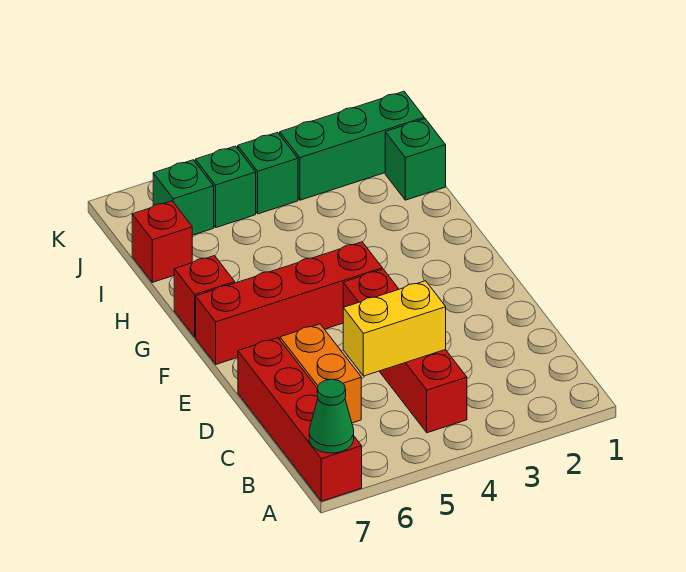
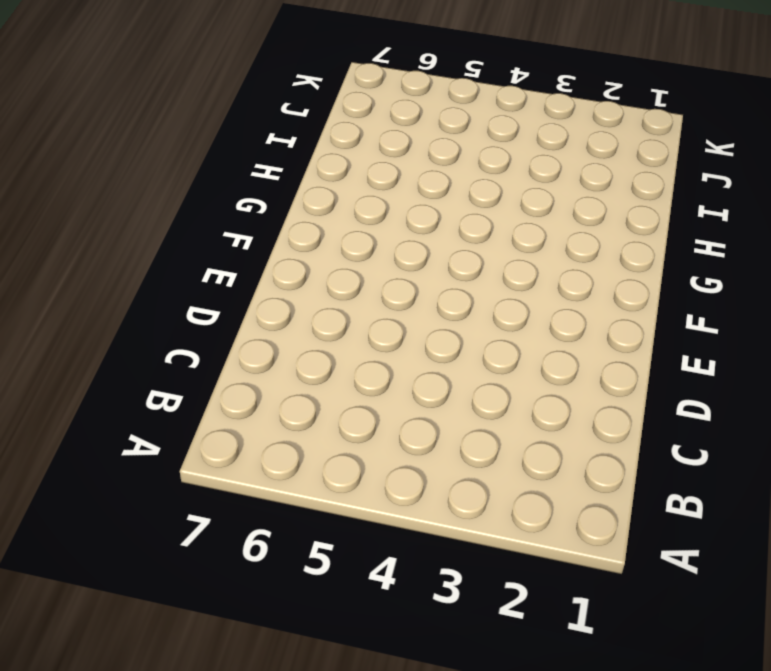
none -> red brick A7:D7 level 1
none -> red brick B4:E4 level 1
none -> orange brick C6:D6 level 1

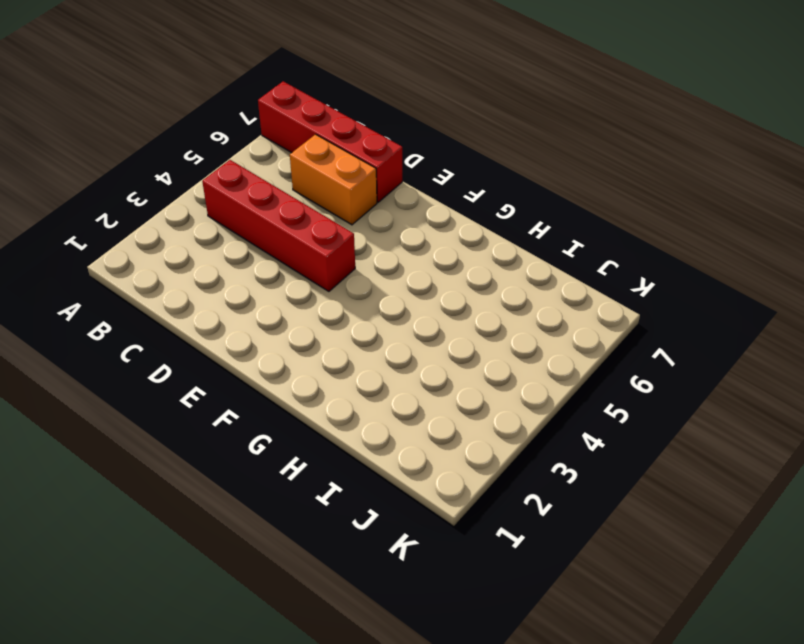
none -> red brick F4:F7 level 1
none -> red brick G7 level 1
none -> green brick I1 level 1

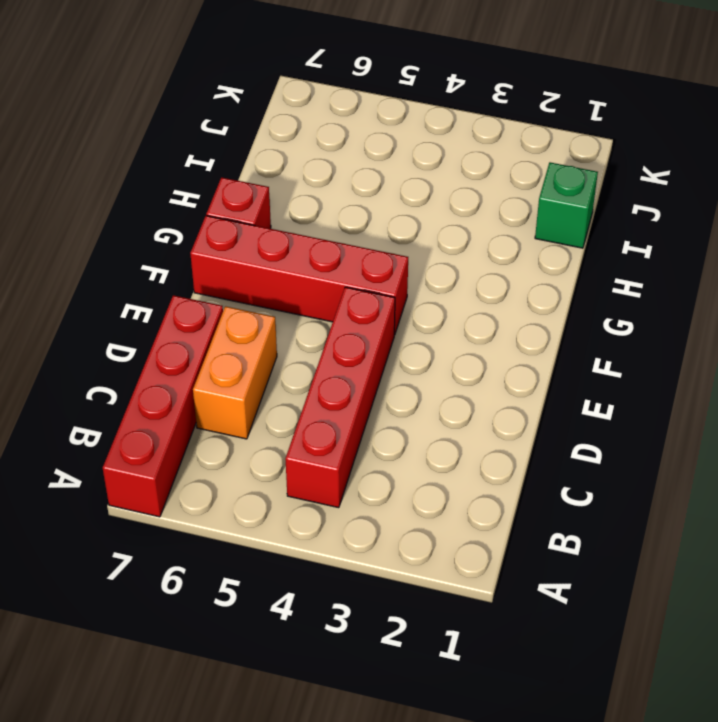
none -> red brick I7 level 1
none -> green brick J1:J3 level 1
none -> green brick J4 level 1

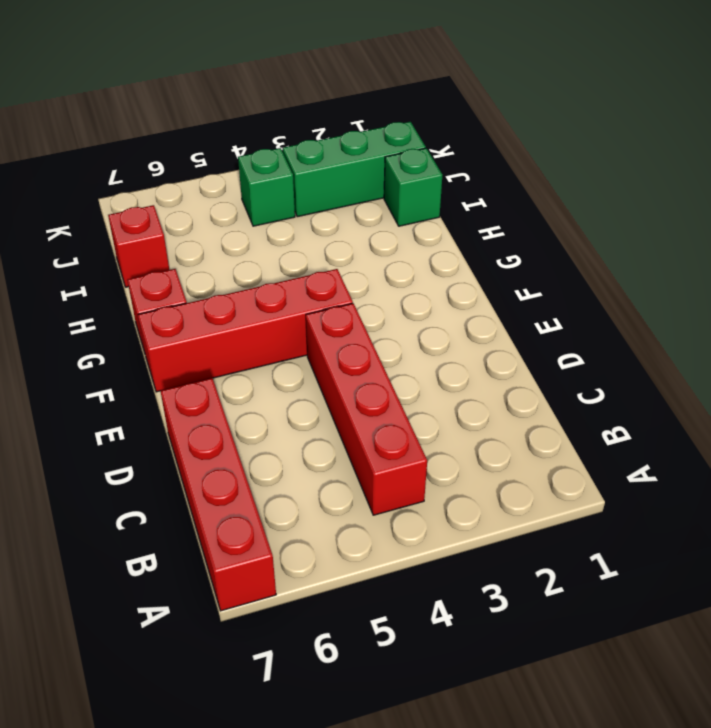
none -> orange brick C6:D6 level 1
none -> green brick J5 level 1
none -> green brick J6 level 1

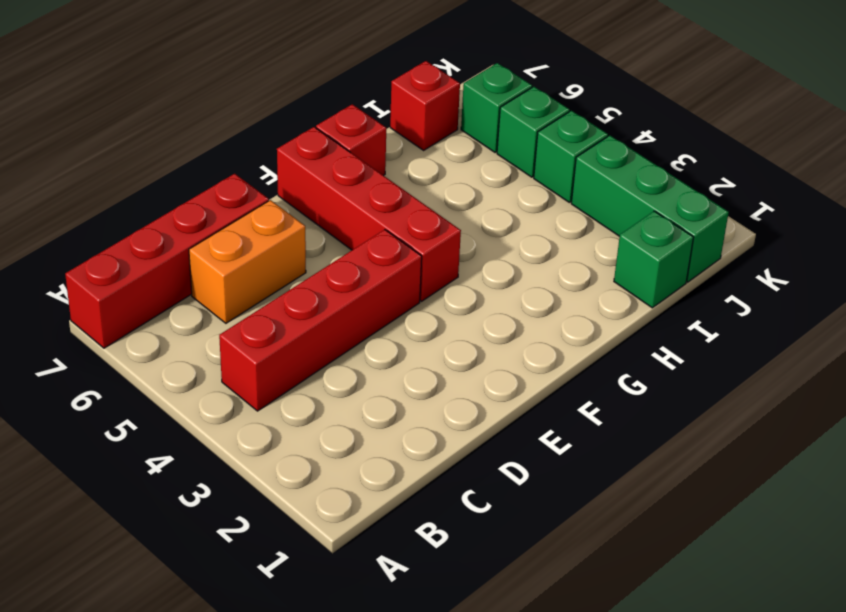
none -> green cone A7 level 2
none -> yellow brick C4:C5 level 2

